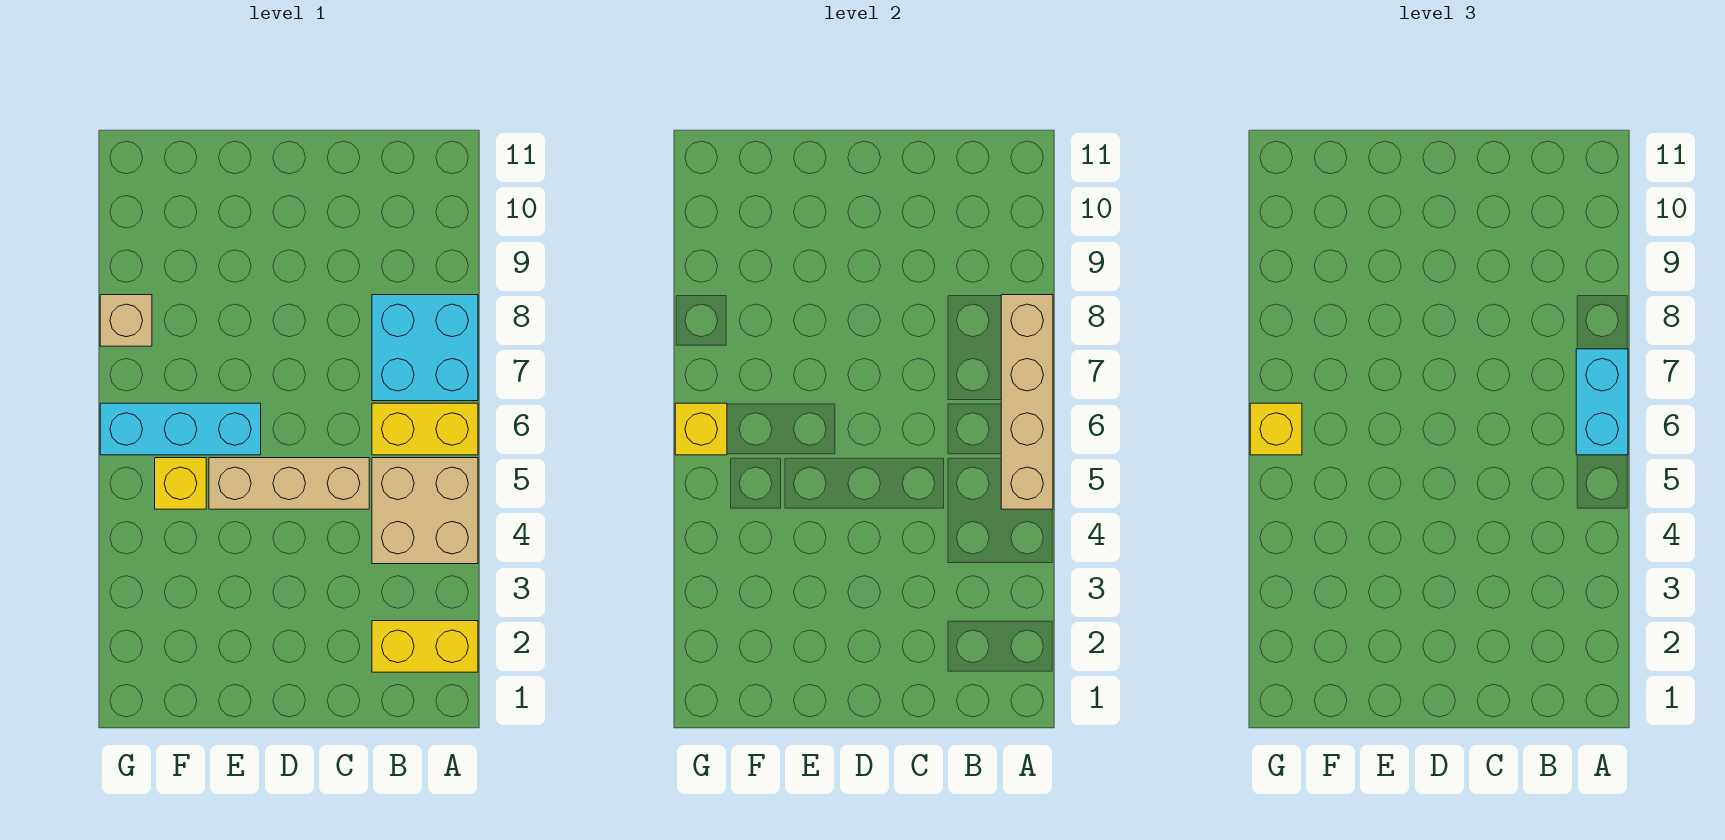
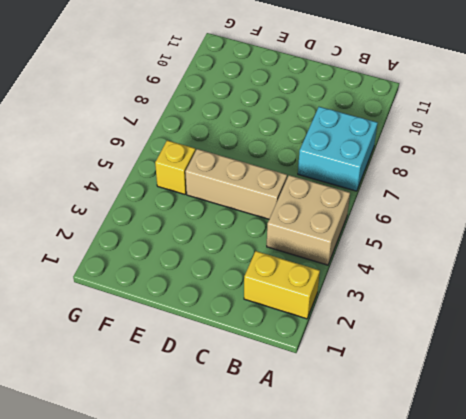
none -> yellow brick A6:B6 level 1
none -> cyan brick E6:G6 level 1
none -> tan brick G8 level 1

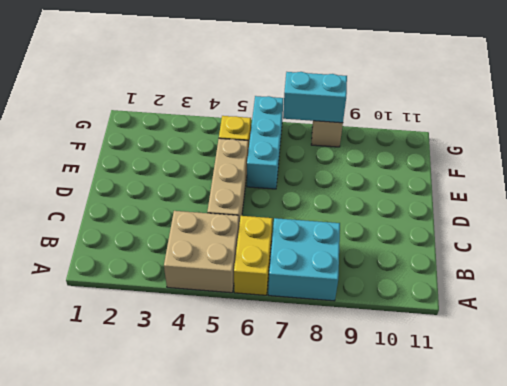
cyan brick G7:G8 level 2 -> cyan brick A6:A7 level 3
none -> yellow brick A2:B2 level 1
none -> tan brick A5:A8 level 2
none -> yellow brick G6 level 2

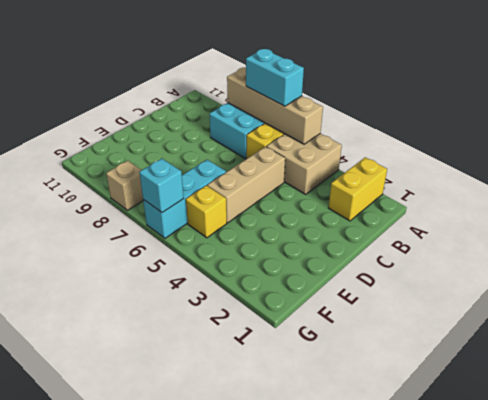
cyan brick G6 level 2 -> yellow brick G6 level 2
none -> yellow brick G6 level 3

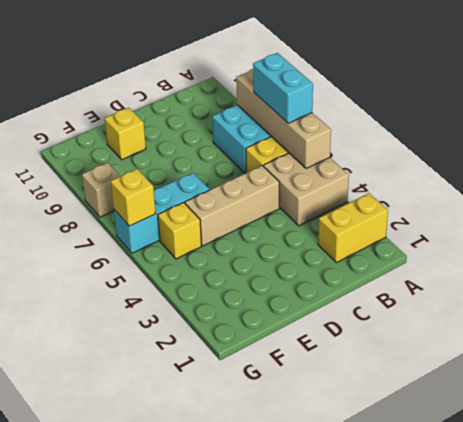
yellow brick E10 level 1 -> yellow brick G6 level 3

